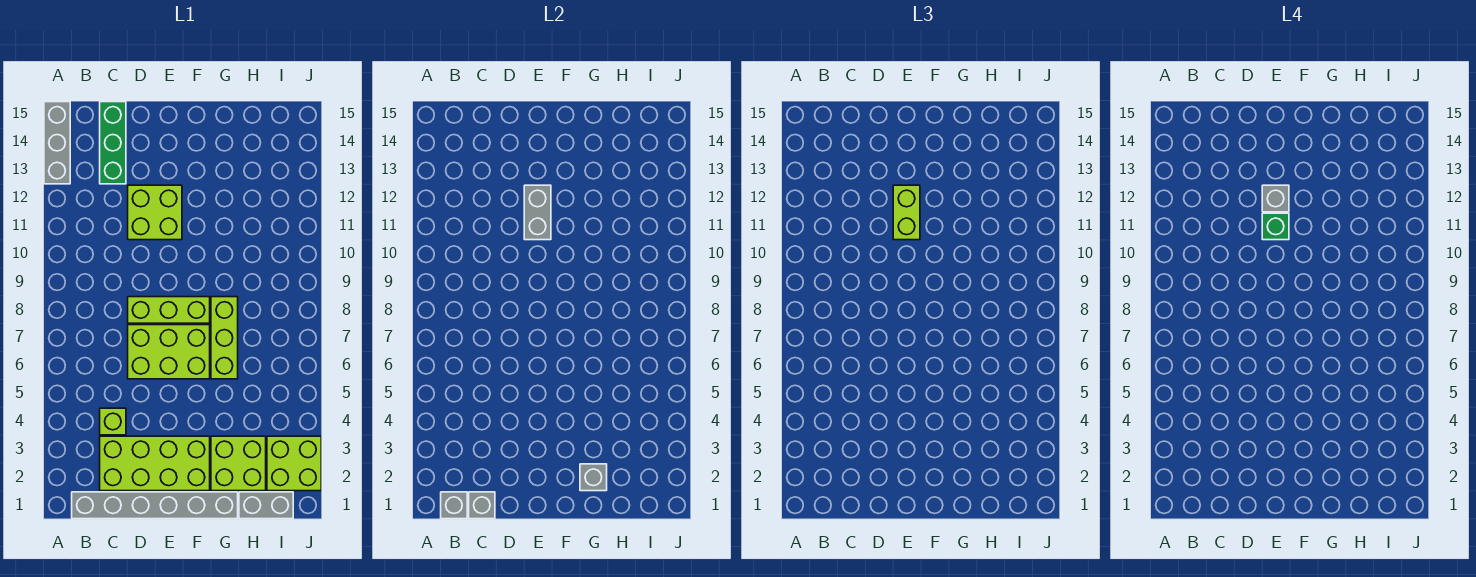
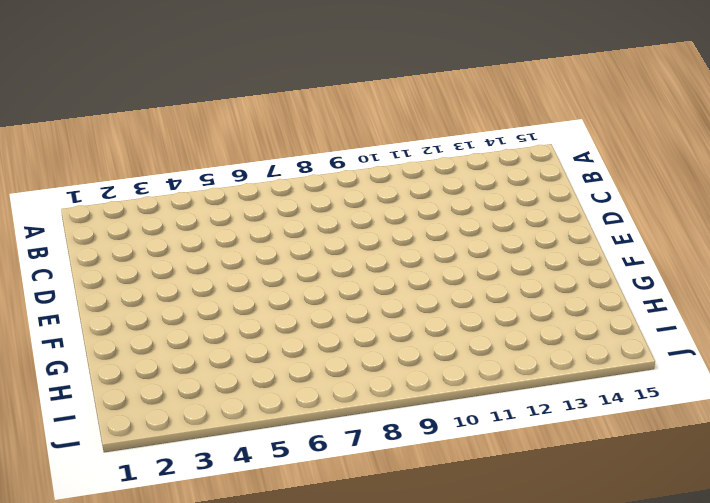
none -> grey brick A13:A15 level 1
none -> grey brick B1:G1 level 1
none -> lime brick C2:F3 level 1

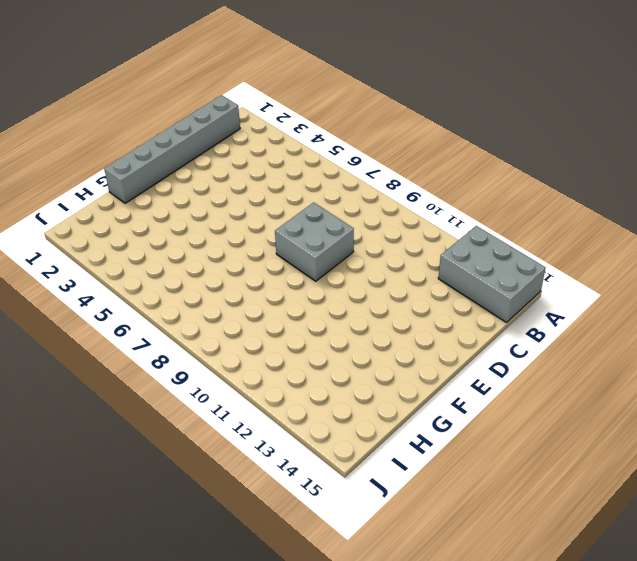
grey brick A13:B15 level 1 -> grey brick A13:A15 level 1
grey brick D8:E9 level 1 -> lime brick D8:F8 level 1
none -> lime brick C2:F3 level 1
none -> lime brick C4 level 1
none -> green brick C13:C15 level 1

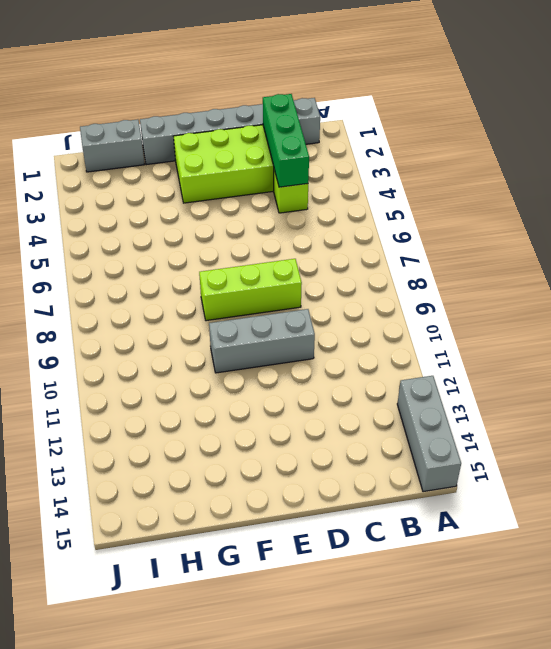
green brick C2:C4 level 2 -> green brick C13:C15 level 1
grey brick D10:F10 level 1 -> none
none -> lime brick D6:F7 level 1
none -> lime brick D11:E12 level 1
none -> lime brick G2:H3 level 1

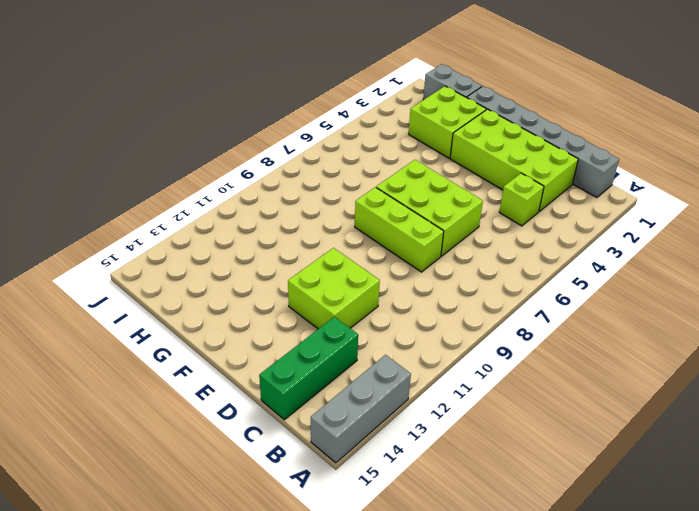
none -> lime brick G6:G8 level 1
none -> lime brick I2:J3 level 1
none -> grey brick B1 level 2

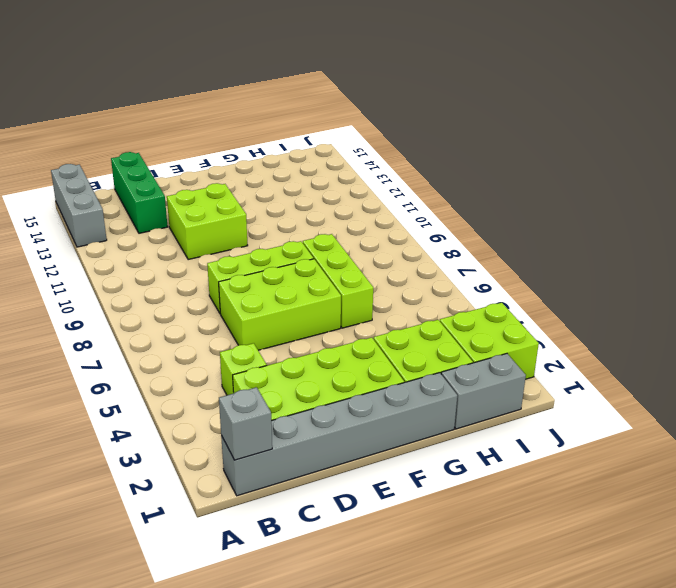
none -> grey brick C1 level 2
none -> grey brick E11:E12 level 2
none -> grey brick G2 level 2

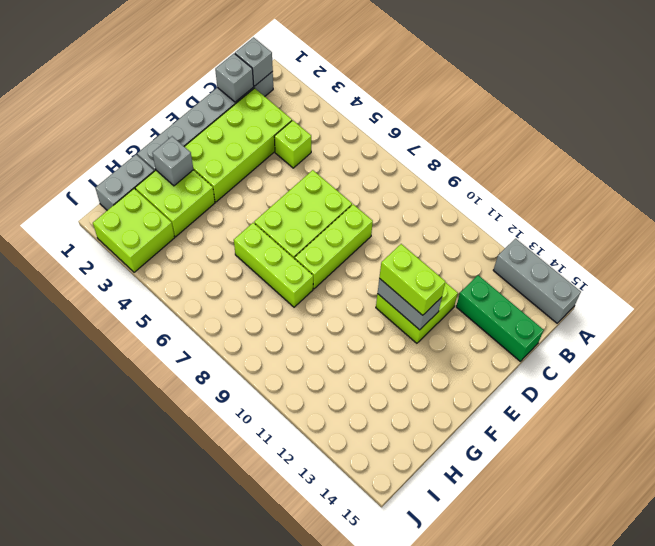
none -> green brick E11 level 4
none -> grey brick E12 level 4

